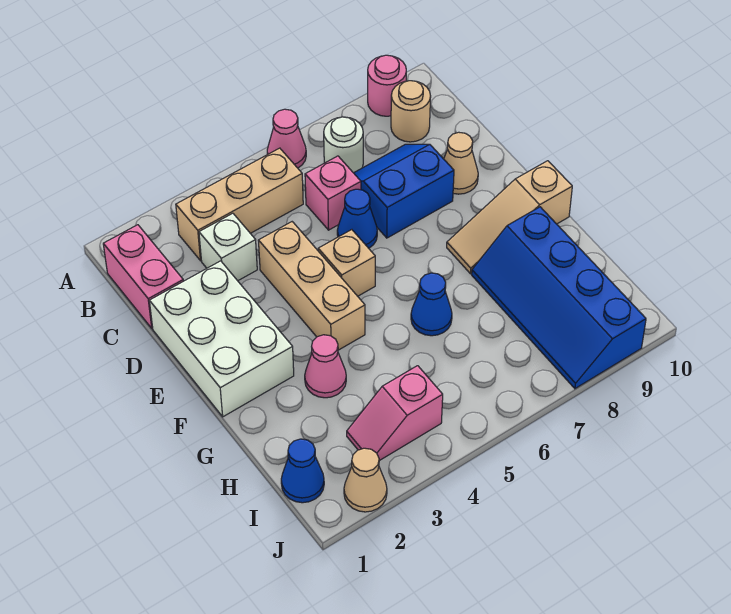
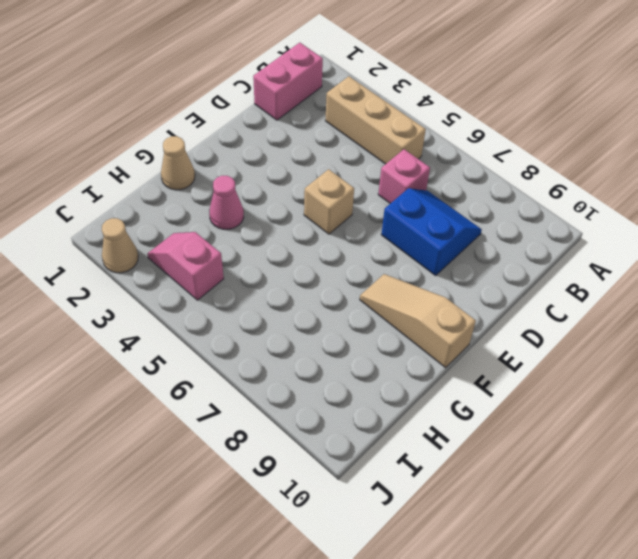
tan cone G1 level 1 -> tan cone D9 level 1
none -> pink cone A6 level 1
none -> pink round brick A9 level 1
none -> white round brick B7 level 1

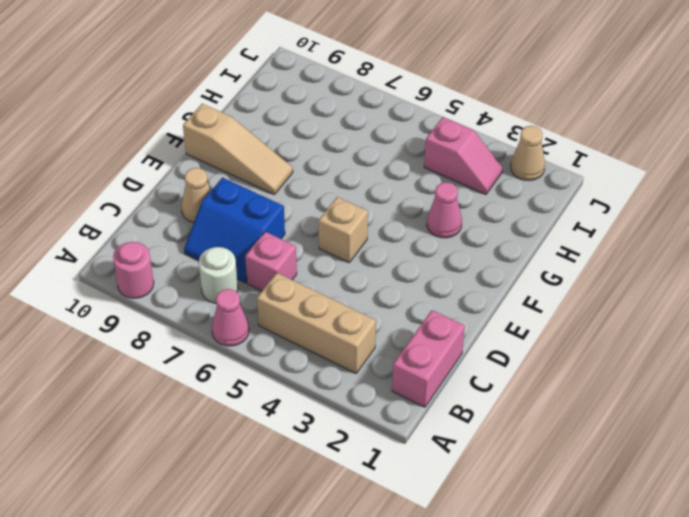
none -> tan round brick B9 level 1
none -> white brick C3 level 1
none -> white brick D1:F2 level 1

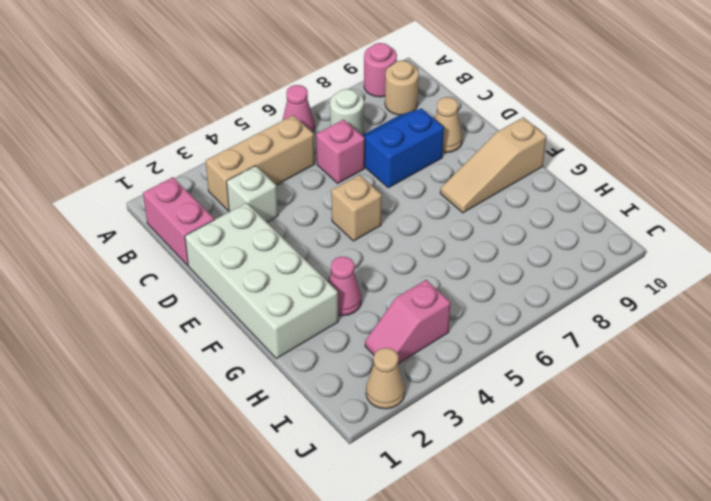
white brick D1:G2 level 1 -> white brick D1:F2 level 1
none -> tan brick D4:F4 level 1
none -> blue cone D6 level 1
none -> blue cone G6 level 1

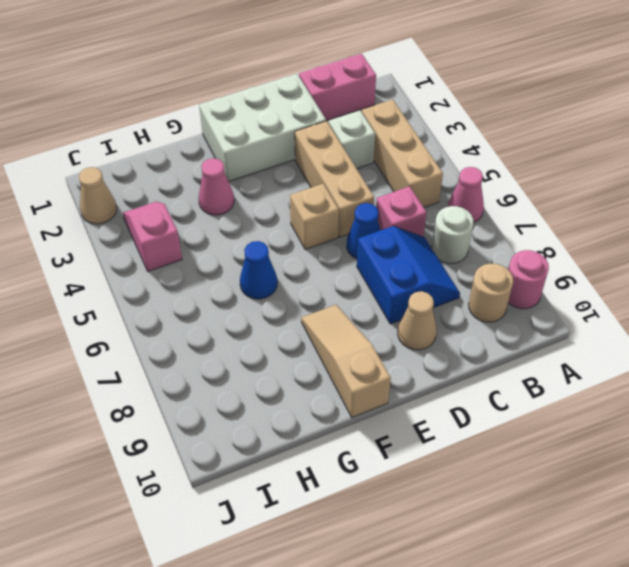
tan brick D3:D5 level 1 -> tan brick D4:F4 level 1
none -> blue slope G8:J9 level 1 top 9
none -> blue cone I1 level 1

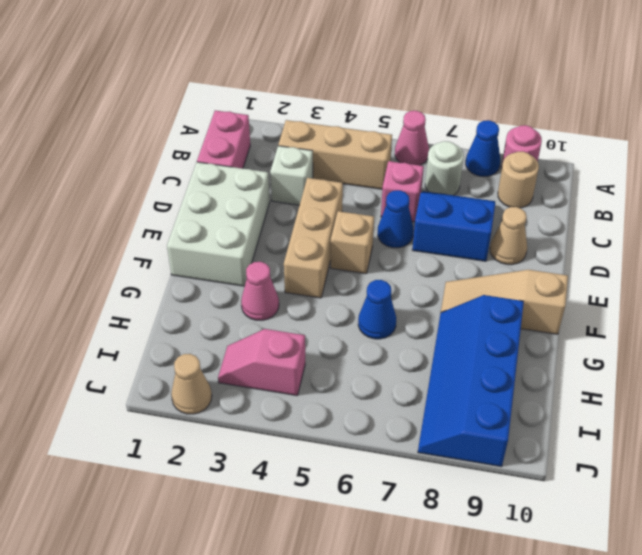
blue cone A8 level 1 -> blue cone I1 level 1

